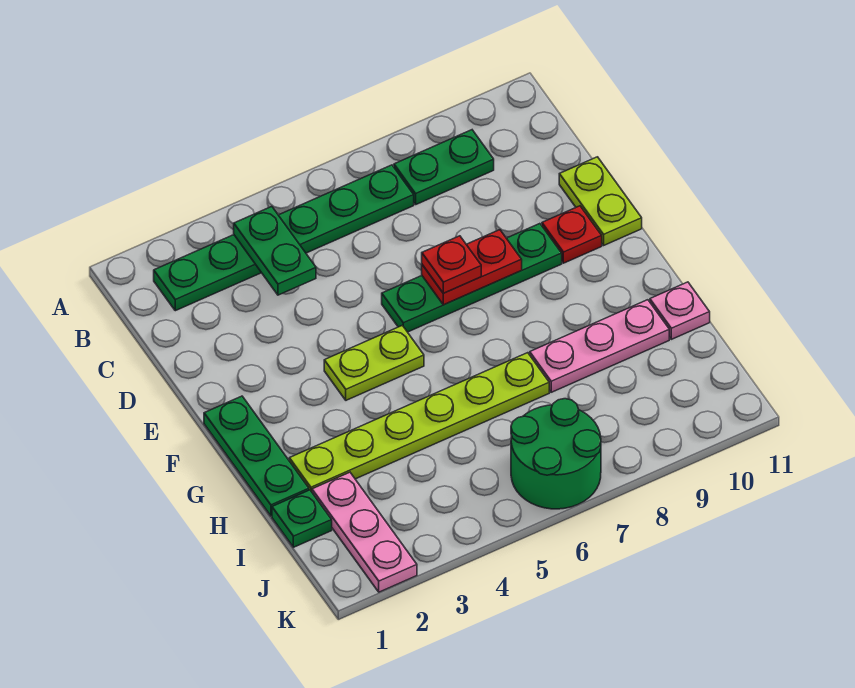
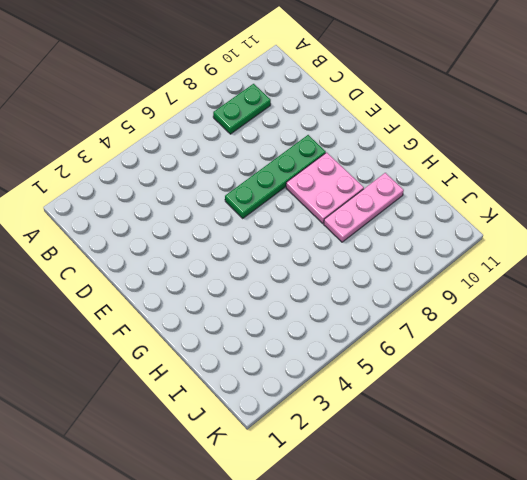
pink plate F8:G9 level 1 -> none
none -> green plate B2:B7 level 1
none -> lime plate D11:E11 level 1
none -> red plate E10 level 1

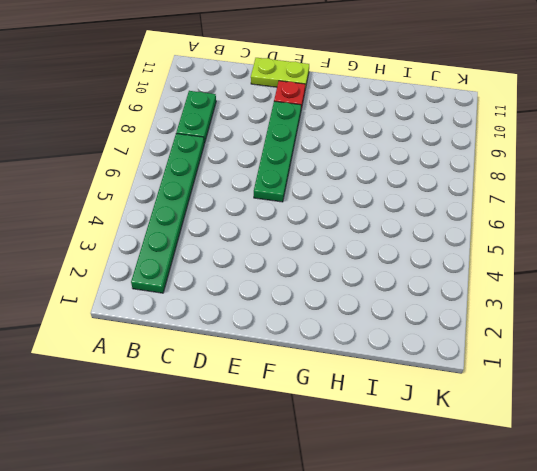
none -> green plate F1:H1 level 1
none -> lime plate F4:F5 level 1
none -> lime plate H2:H7 level 1

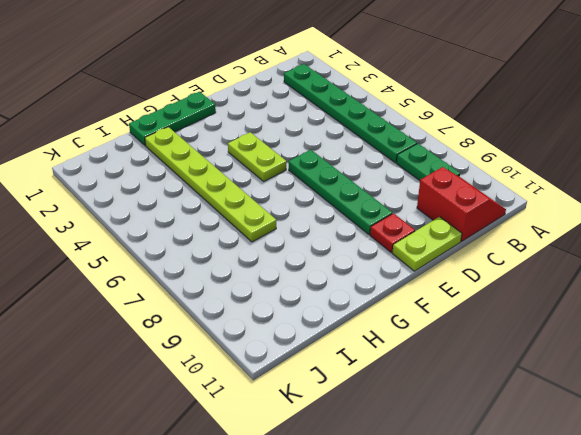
red slope B10:C11 level 1 top C -> none
none -> pink plate H8:H10 level 1
none -> pink plate H11 level 1
none -> green plate I1 level 1

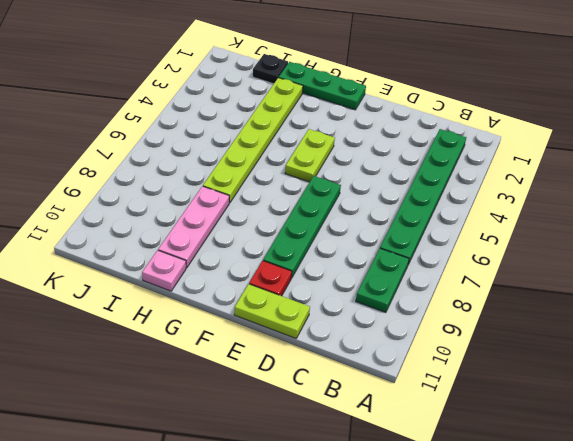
black plate I1 level 1 -> green plate I1 level 1
none -> pink plate I2:K2 level 1
none -> green round brick J6:K7 level 1
none -> green plate B4:C4 level 2

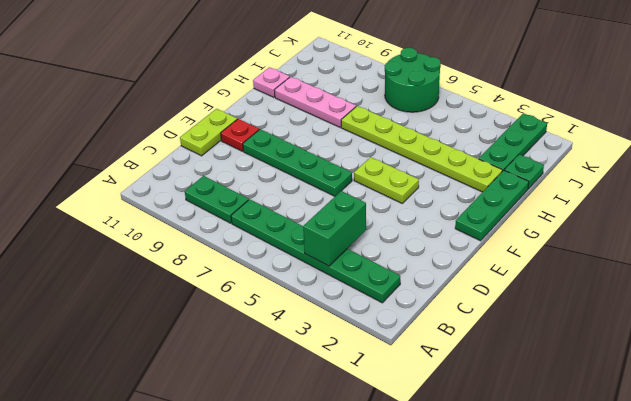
green brick B4:C4 level 2 -> green plate B4:C4 level 2
green plate I2:K2 level 1 -> pink plate I2:K2 level 1
none -> red plate E7:E8 level 2
none -> red plate E7 level 3

